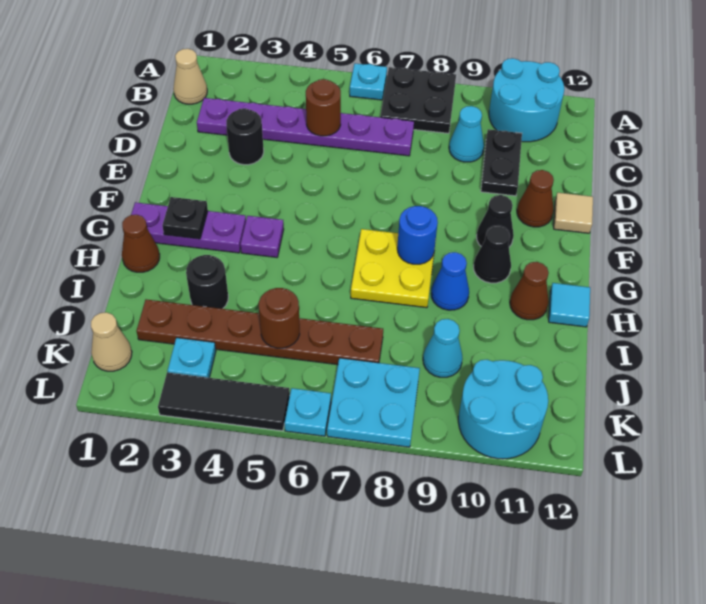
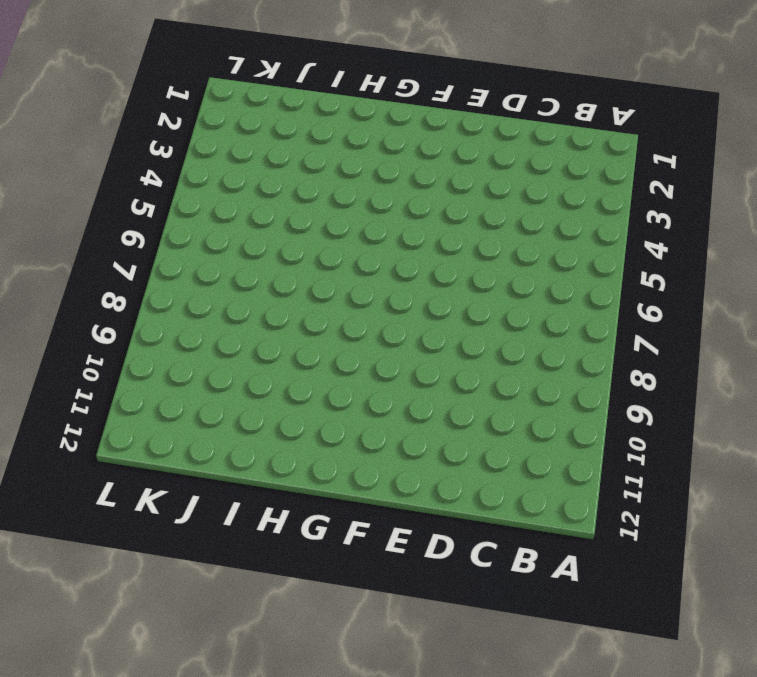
none -> cyan plate A6 level 1
none -> black plate A7:B8 level 1
none -> cyan round brick A10:B11 level 1
none -> tan cone B1 level 1

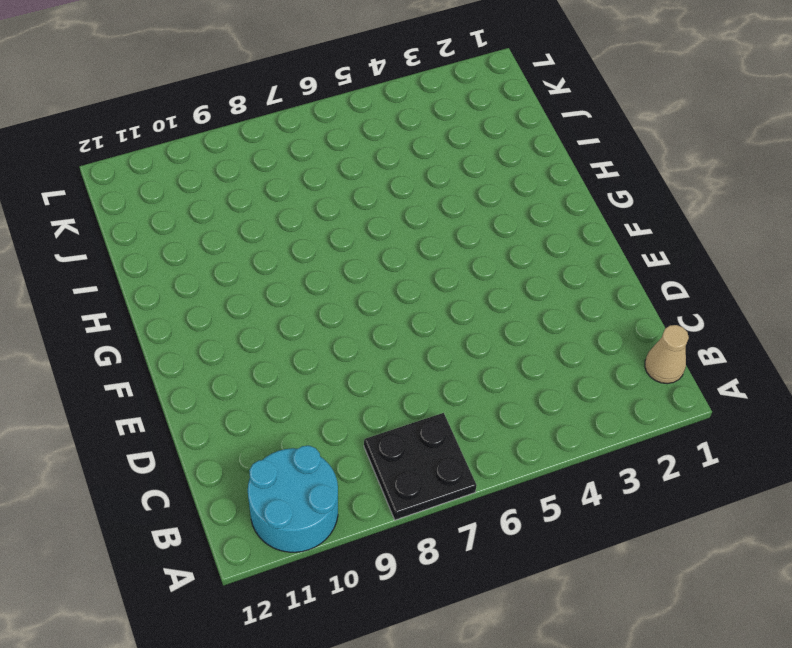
none -> cyan plate A6 level 1
none -> purple plate C2:C7 level 1
none -> cyan cone C9 level 1
none -> black plate C10:D10 level 1

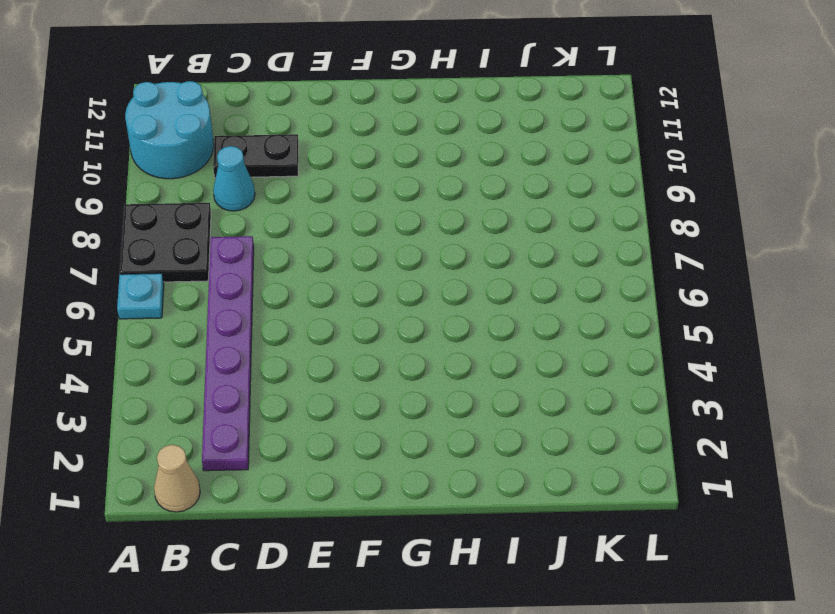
none -> black round brick D3 level 1
none -> brown cone E11 level 1
none -> tan tile E12 level 1
none -> black cone F10 level 1

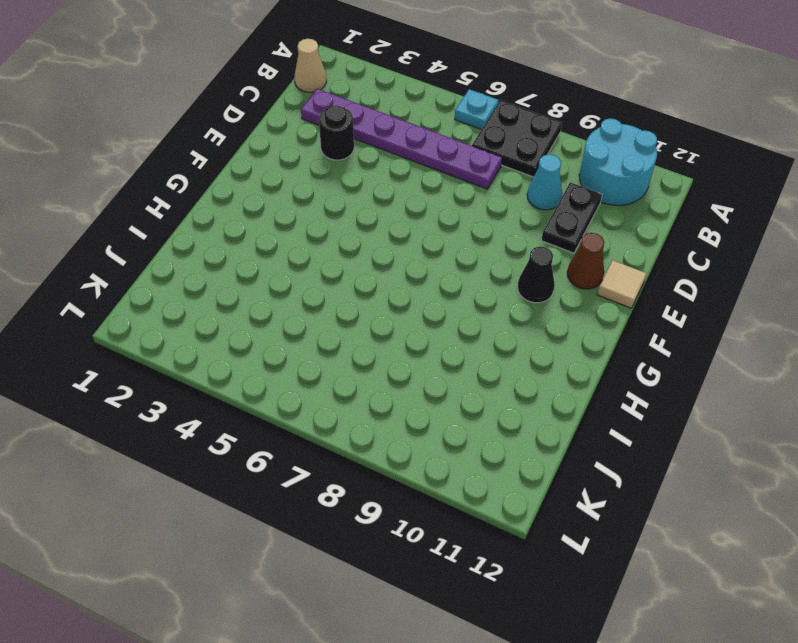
none -> purple plate G1:G3 level 1
none -> purple plate G4 level 1
none -> yellow plate G7:H8 level 1
none -> black cone G10 level 1

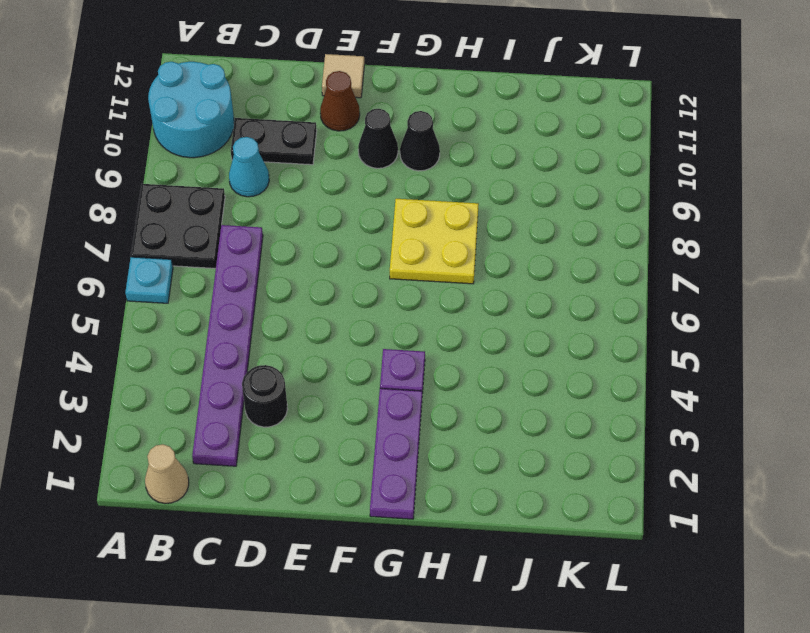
none -> brown cone H1 level 1
none -> blue cone H9 level 1
none -> brown cone H11 level 1
none -> cyan tile H12 level 1

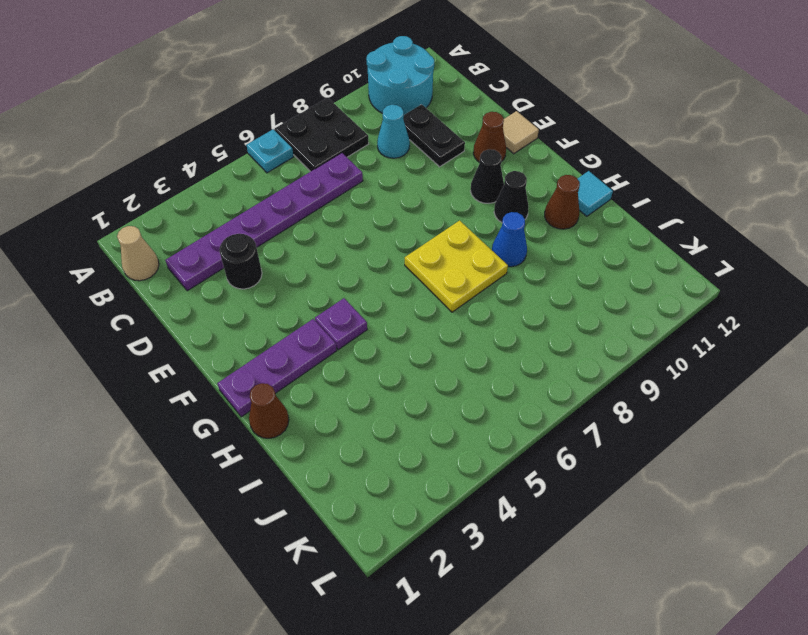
none -> black round brick I3 level 1
none -> brown plate J2:J7 level 1
none -> cyan cone J9 level 1
none -> tan cone K1 level 1

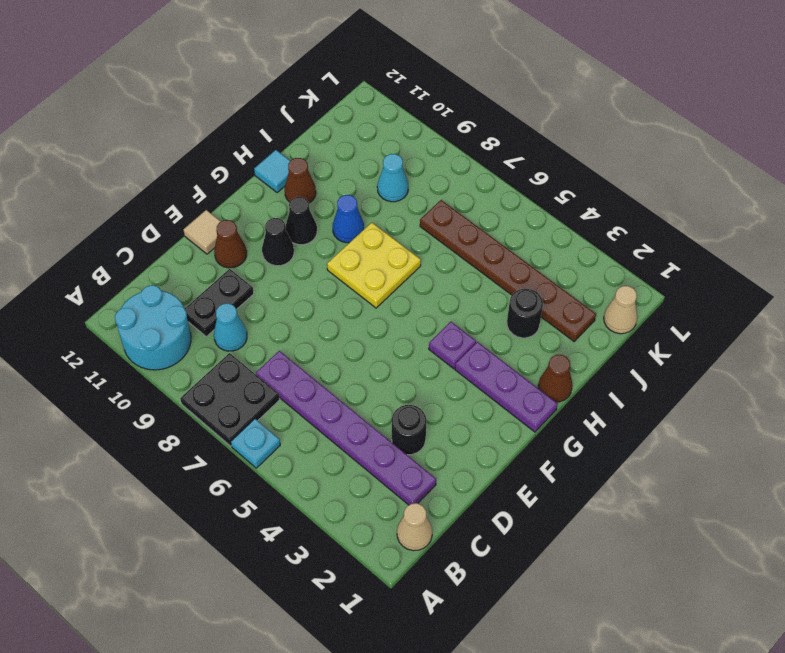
none -> cyan plate K3 level 1
none -> cyan plate K7:L8 level 1
none -> cyan round brick K10:L11 level 1
none -> black tile L3:L5 level 1

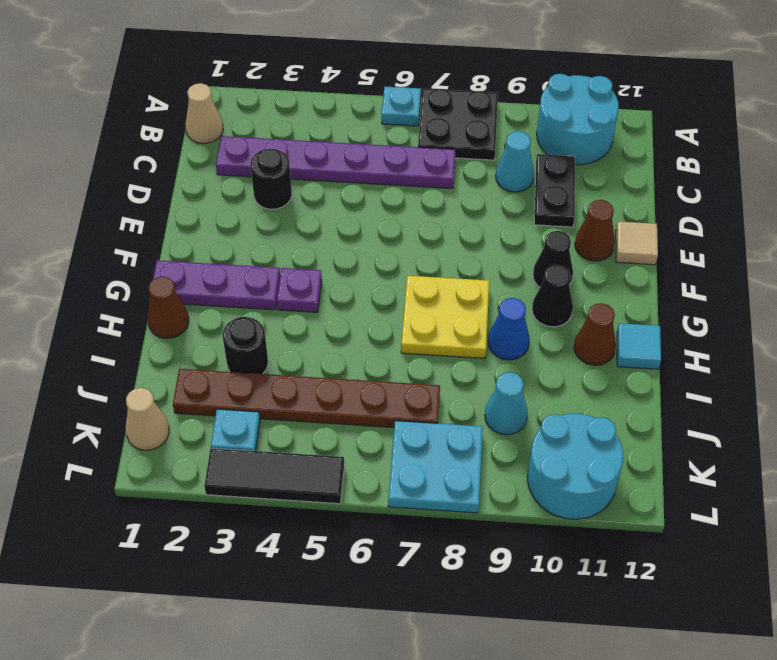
none -> cyan plate L6 level 1
none -> brown round brick C5 level 2
none -> black plate G2 level 2
none -> blue round brick G8 level 2

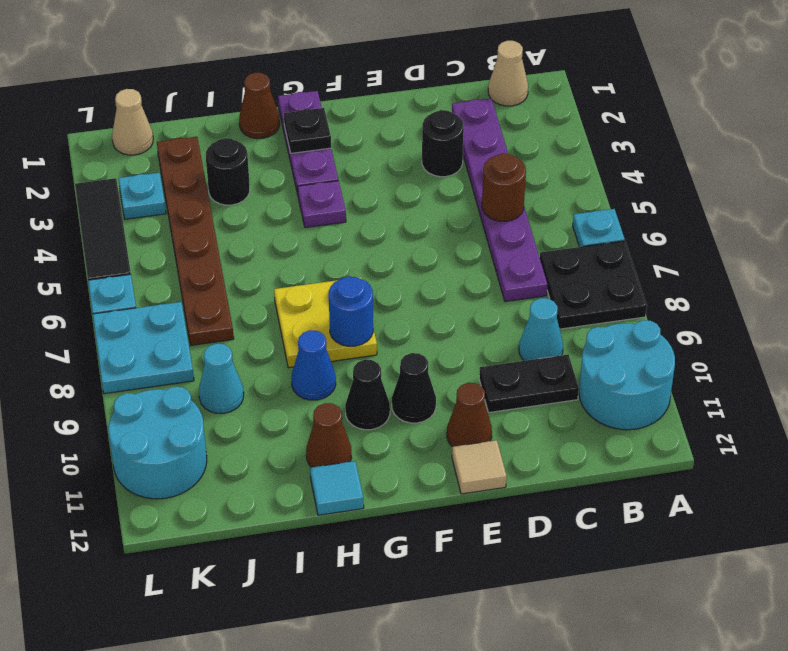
none -> brown round brick J5 level 2

